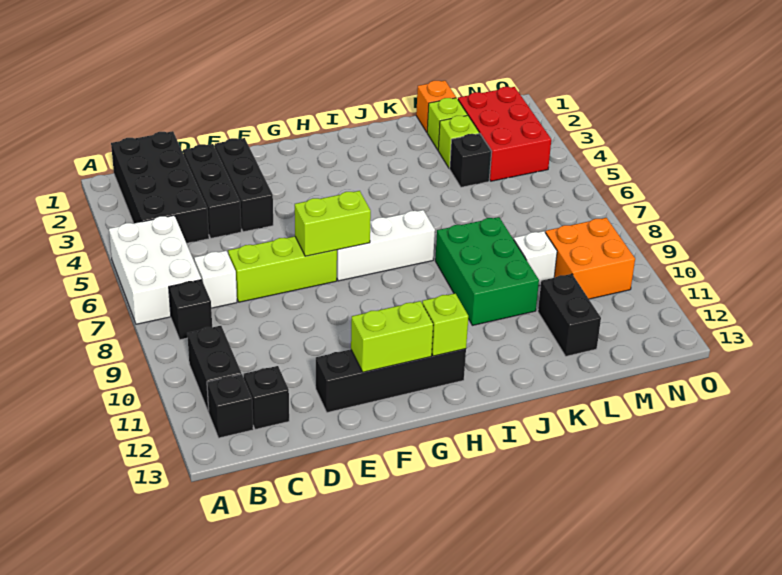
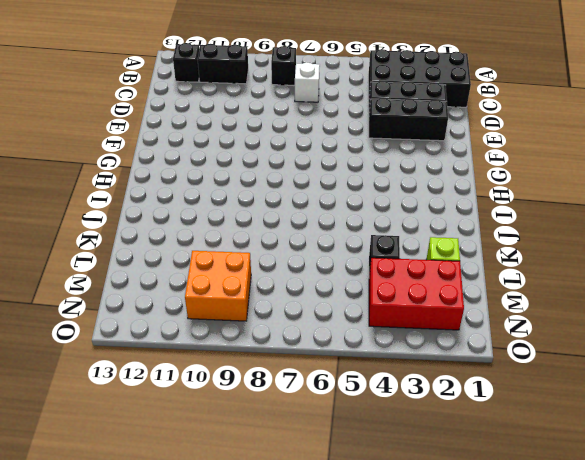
none -> white brick A5:B7 level 1
none -> black brick C12 level 1
none -> lime brick D7:F7 level 1

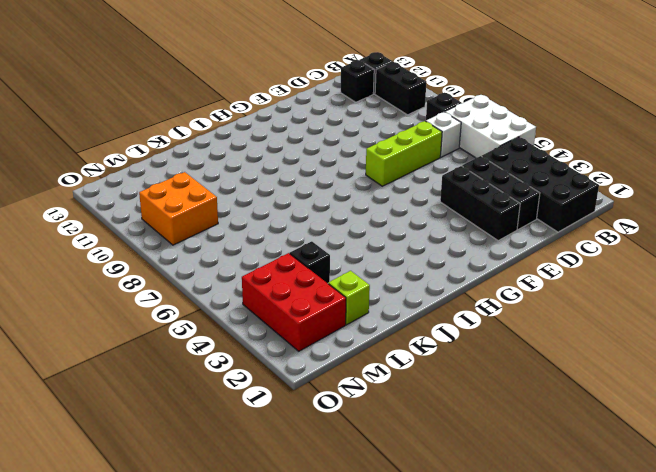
none -> black brick E12:H12 level 1
none -> white brick G7:I7 level 1
none -> green brick J8:K10 level 1

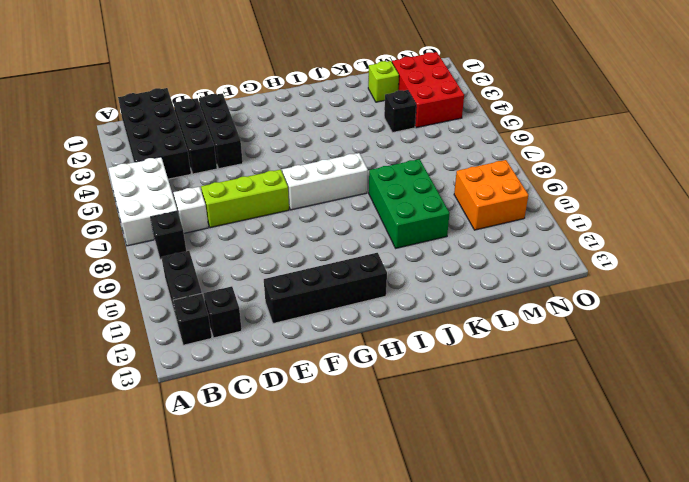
none -> orange brick L1 level 1
none -> lime brick L3 level 1
none -> white brick L9 level 1

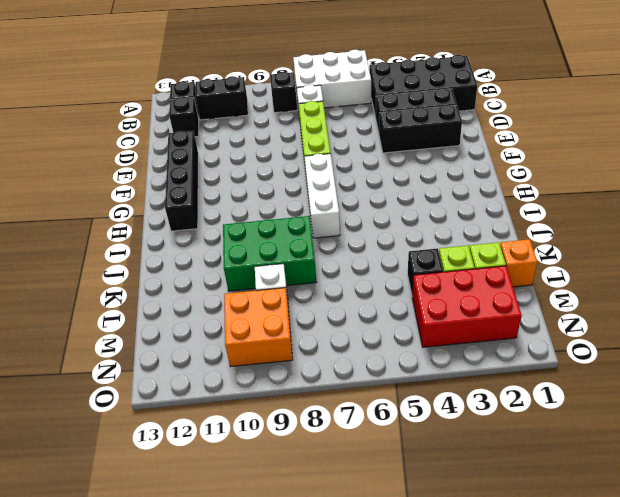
none -> black brick L11:L12 level 1
none -> lime brick F7:G7 level 2
none -> lime brick F12:G12 level 2

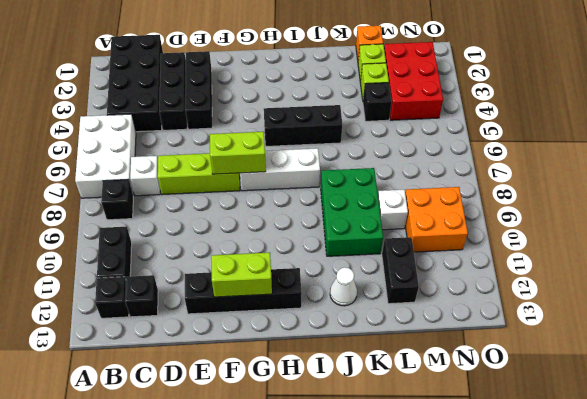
black brick H5:J5 level 1 -> none
white cone J12 level 1 -> none
none -> lime brick H12 level 2

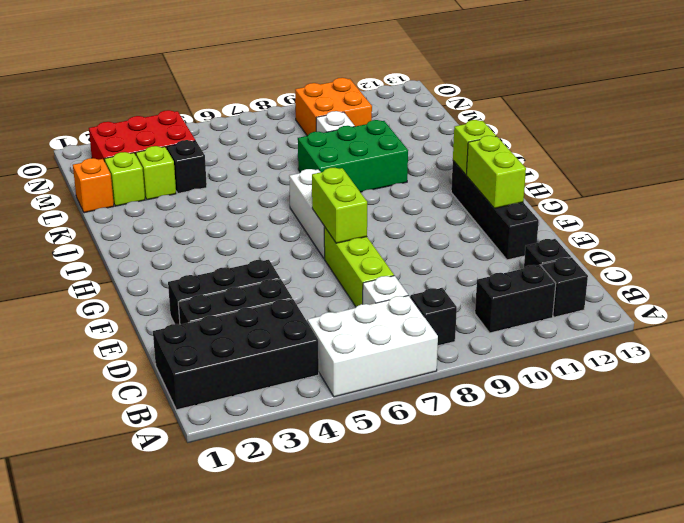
none -> black brick L11:L12 level 1

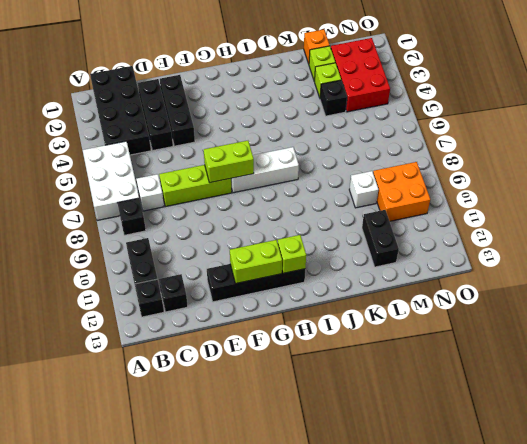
none -> green brick J8:K10 level 1

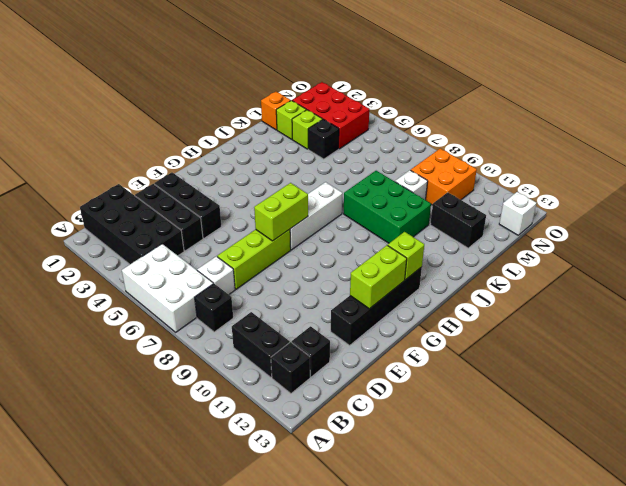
white brick N13 level 1 -> none

